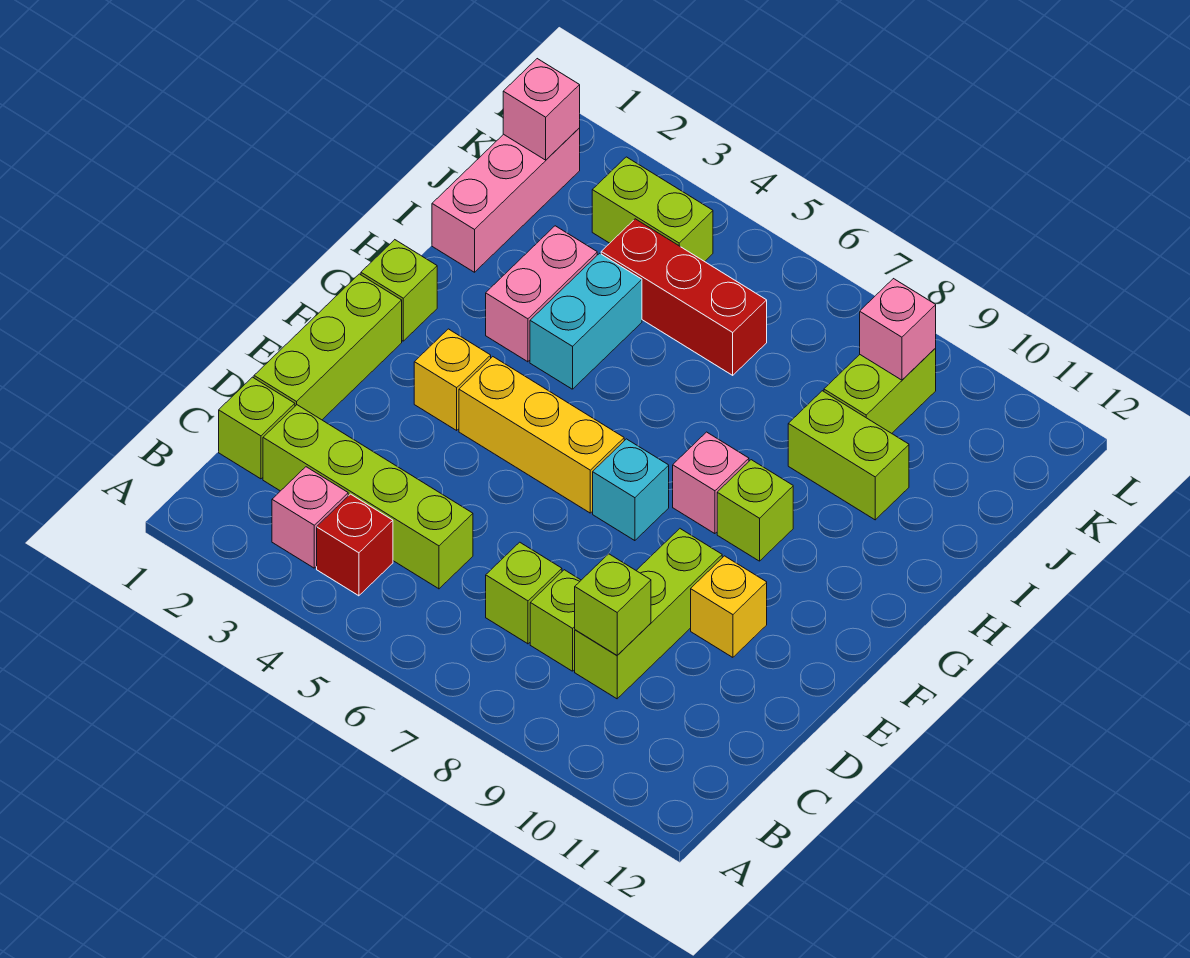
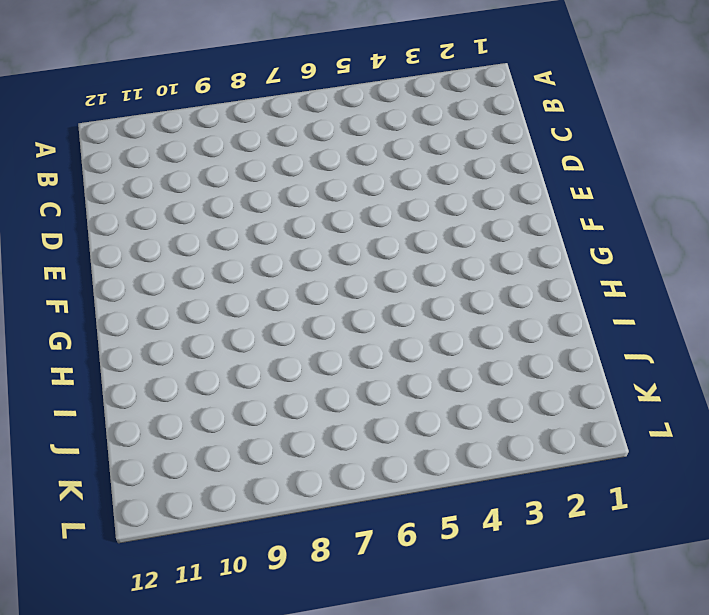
none -> pink brick B3 level 1
none -> red brick B4 level 1
none -> lime brick C1 level 1

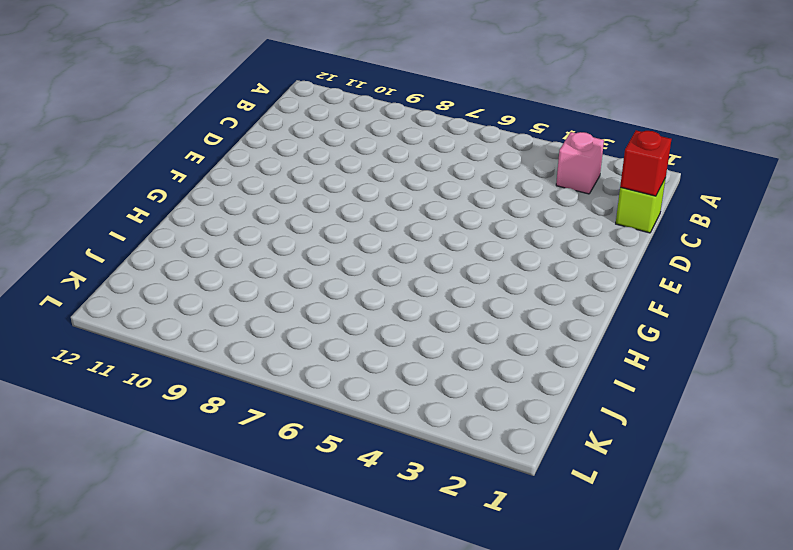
red brick C1 level 2 -> red brick B4 level 1
none -> lime brick C2:C5 level 1
none -> lime brick C7 level 1
none -> lime brick C8 level 1

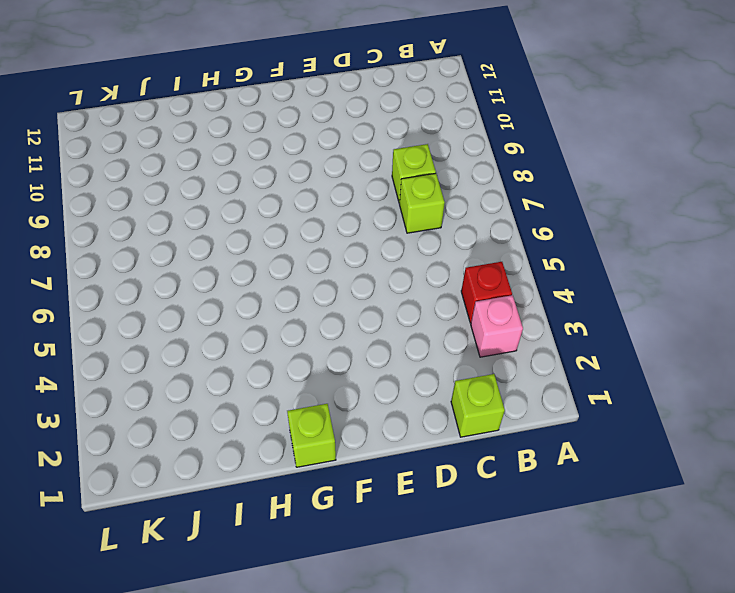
none -> lime brick C2:C5 level 1
none -> lime brick C9:E9 level 1
none -> lime brick D1:F1 level 1

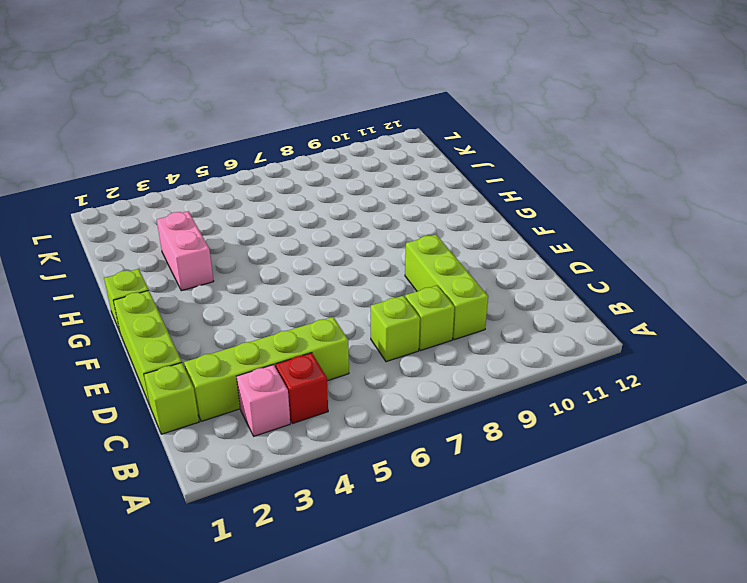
none -> yellow brick E10 level 1
none -> yellow brick F3 level 1
none -> yellow brick F4:F6 level 1

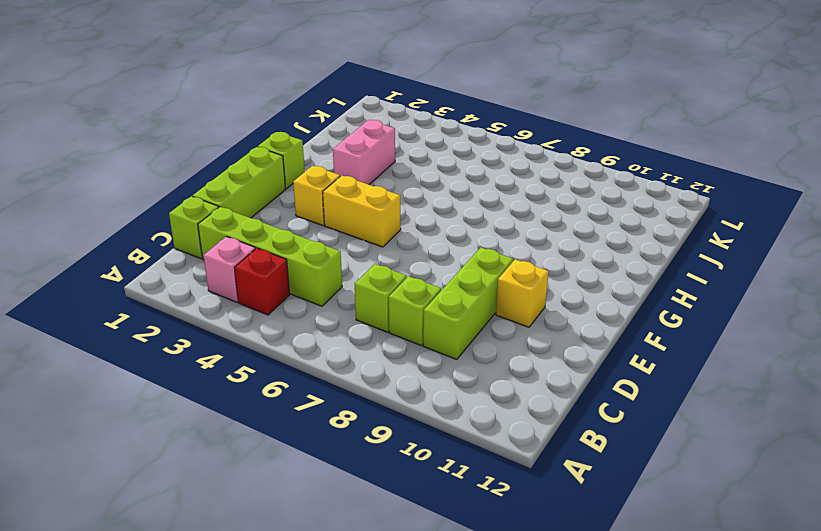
yellow brick F4:F5 level 1 -> yellow brick F4:F6 level 1
none -> cyan brick F7 level 1
none -> pink brick G8 level 1
none -> lime brick G9 level 1

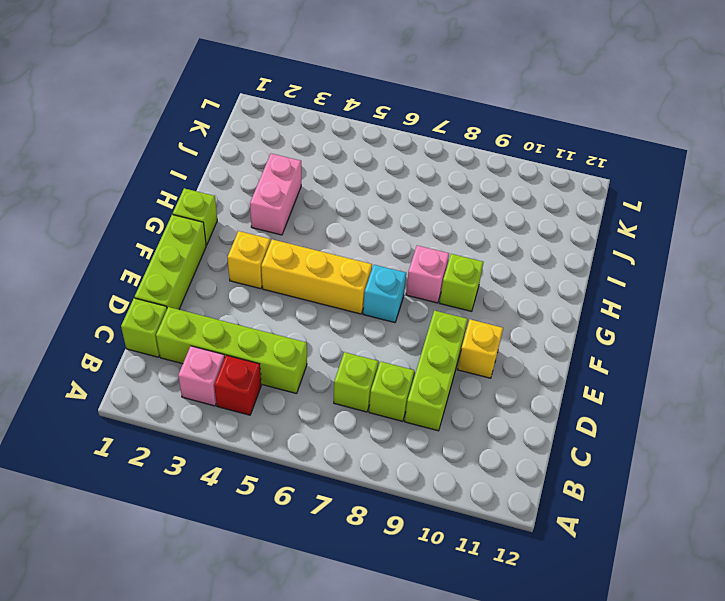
none -> cyan brick H4:I4 level 1
none -> pink brick I1:K1 level 1
none -> lime brick I9:I10 level 1

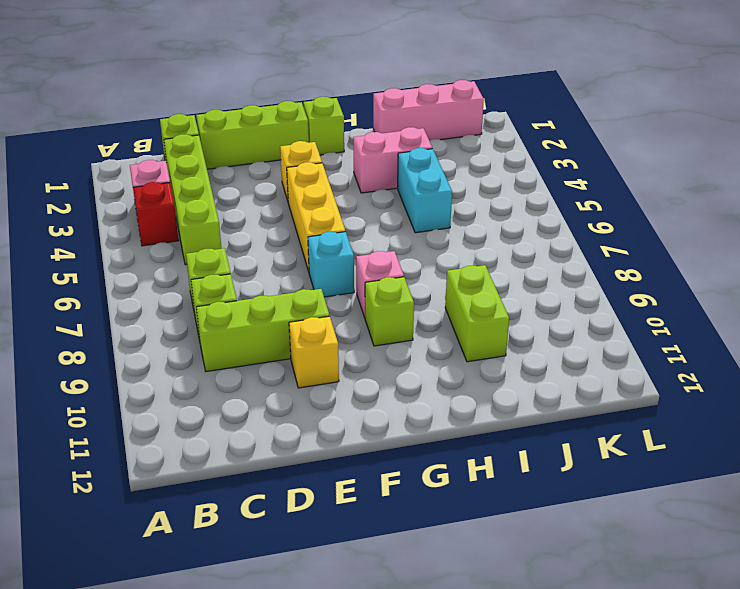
cyan brick I4:I5 level 1 -> cyan brick H4:I4 level 1
none -> red brick J4:J6 level 1
none -> lime brick J9:K9 level 1
none -> lime brick K3:K4 level 1

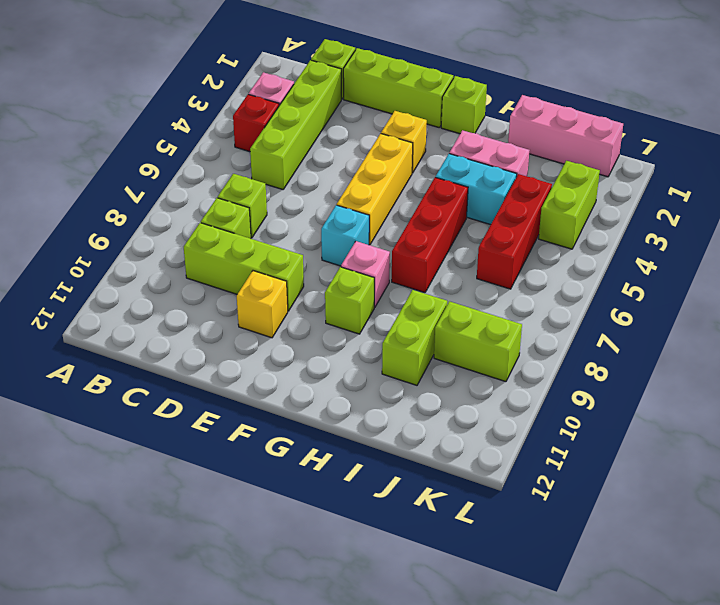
red brick H5:H7 level 1 -> none
none -> lime brick C9 level 2
none -> pink brick K1 level 2
none -> pink brick K9 level 2

